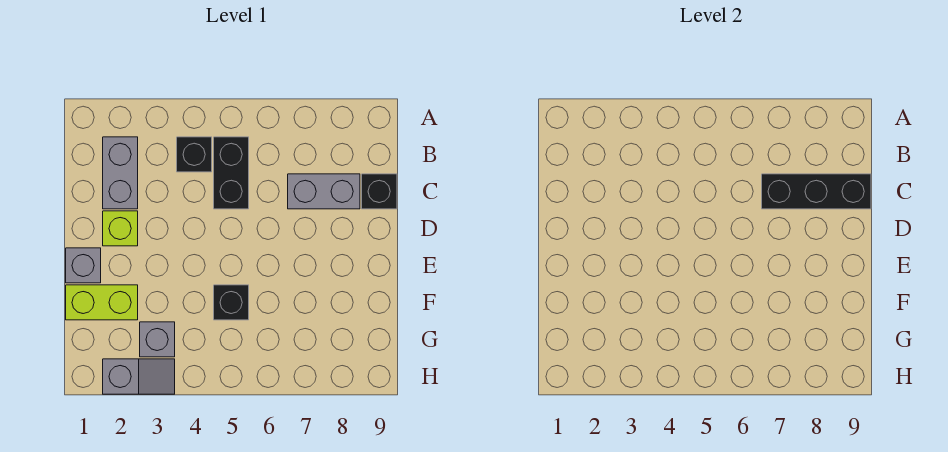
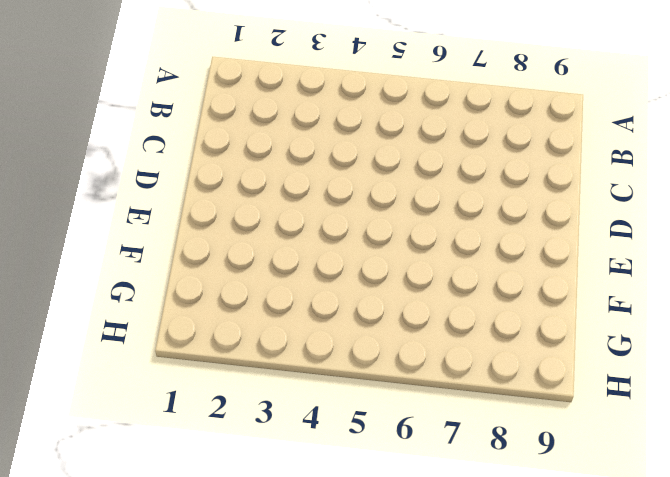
none -> grey brick B2:C2 level 1
none -> black brick B4 level 1
none -> black brick B5:C5 level 1

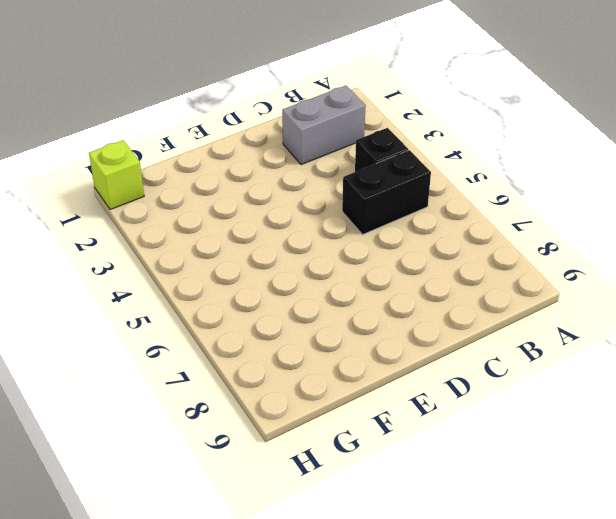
lime brick H1 level 1 -> lime brick D2 level 1
none -> grey brick C7:C8 level 1
none -> black brick C9 level 1
none -> grey brick E1 level 1

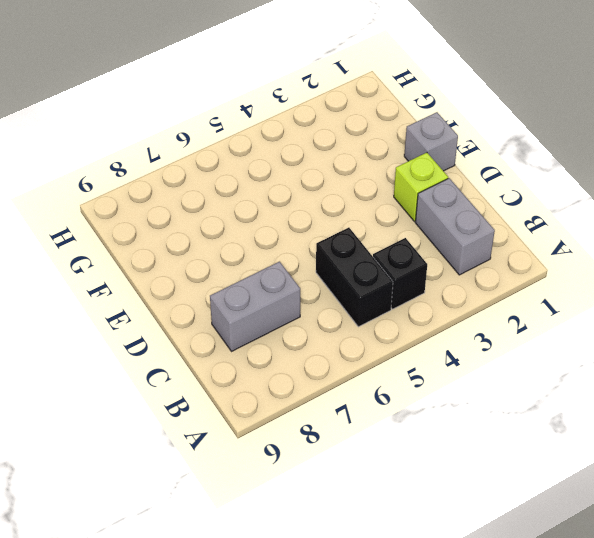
none -> black brick C9 level 1
none -> lime brick F1:F2 level 1
none -> black brick F5 level 1

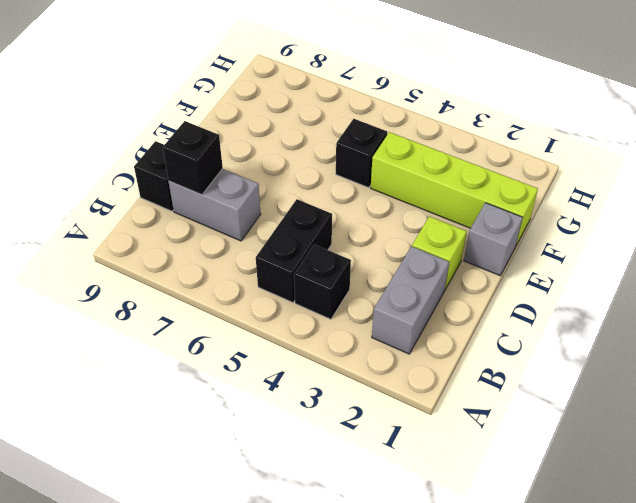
black brick C8 level 2 -> black brick C7:C9 level 2
lime brick F1:F4 level 1 -> lime brick F1:F2 level 1
none -> grey brick G3 level 1
none -> grey slope H2:H3 level 1 top 2

